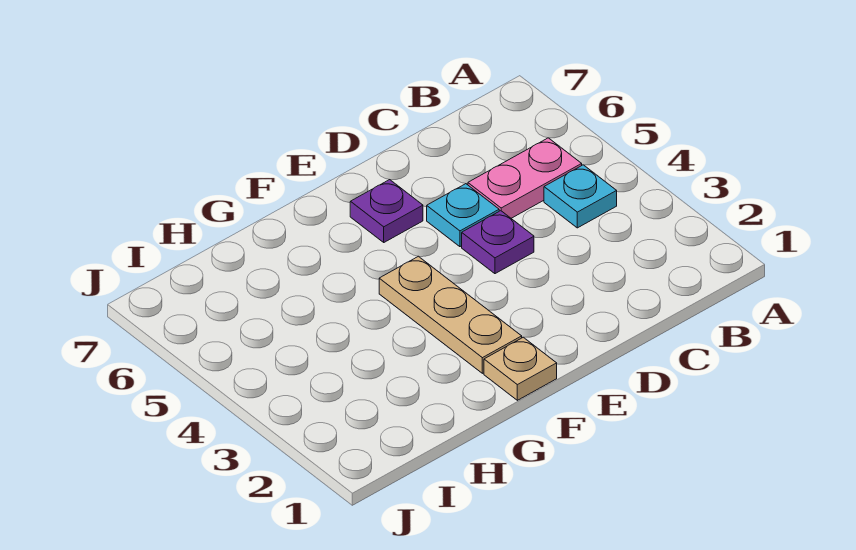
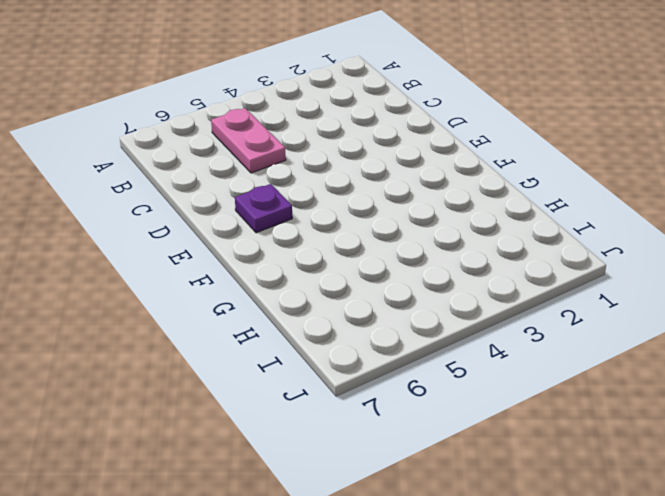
none -> cyan plate B4 level 1
none -> purple plate D4 level 1

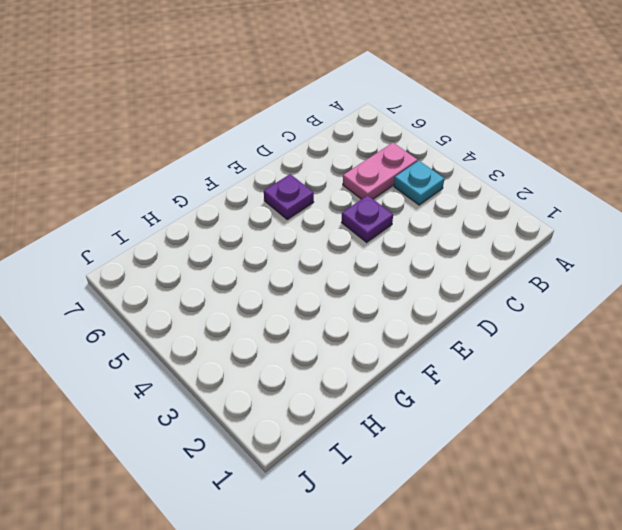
none -> cyan plate D5 level 1
none -> tan plate F1 level 1

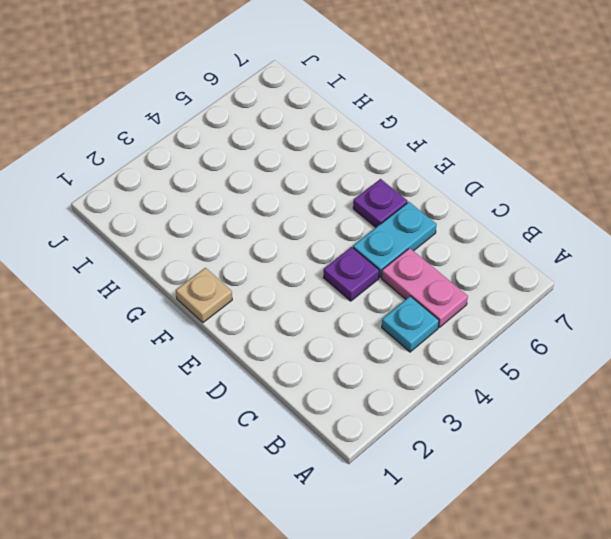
cyan plate D5:D6 level 1 -> cyan plate D5 level 1
none -> tan plate F2:F4 level 1

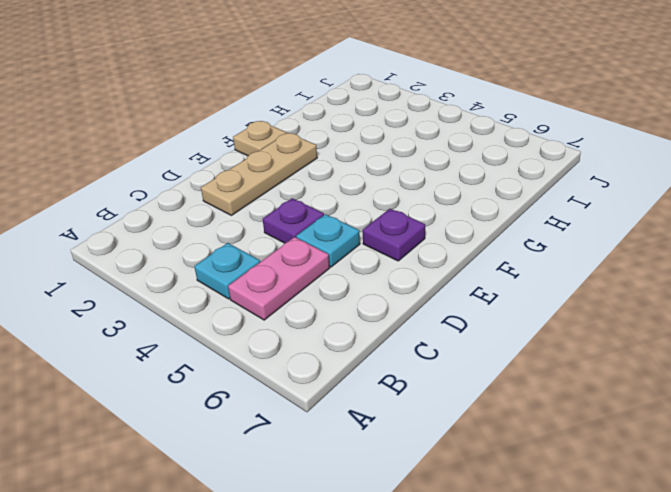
tan plate D2:F2 level 1 -> tan plate F2:F4 level 1

